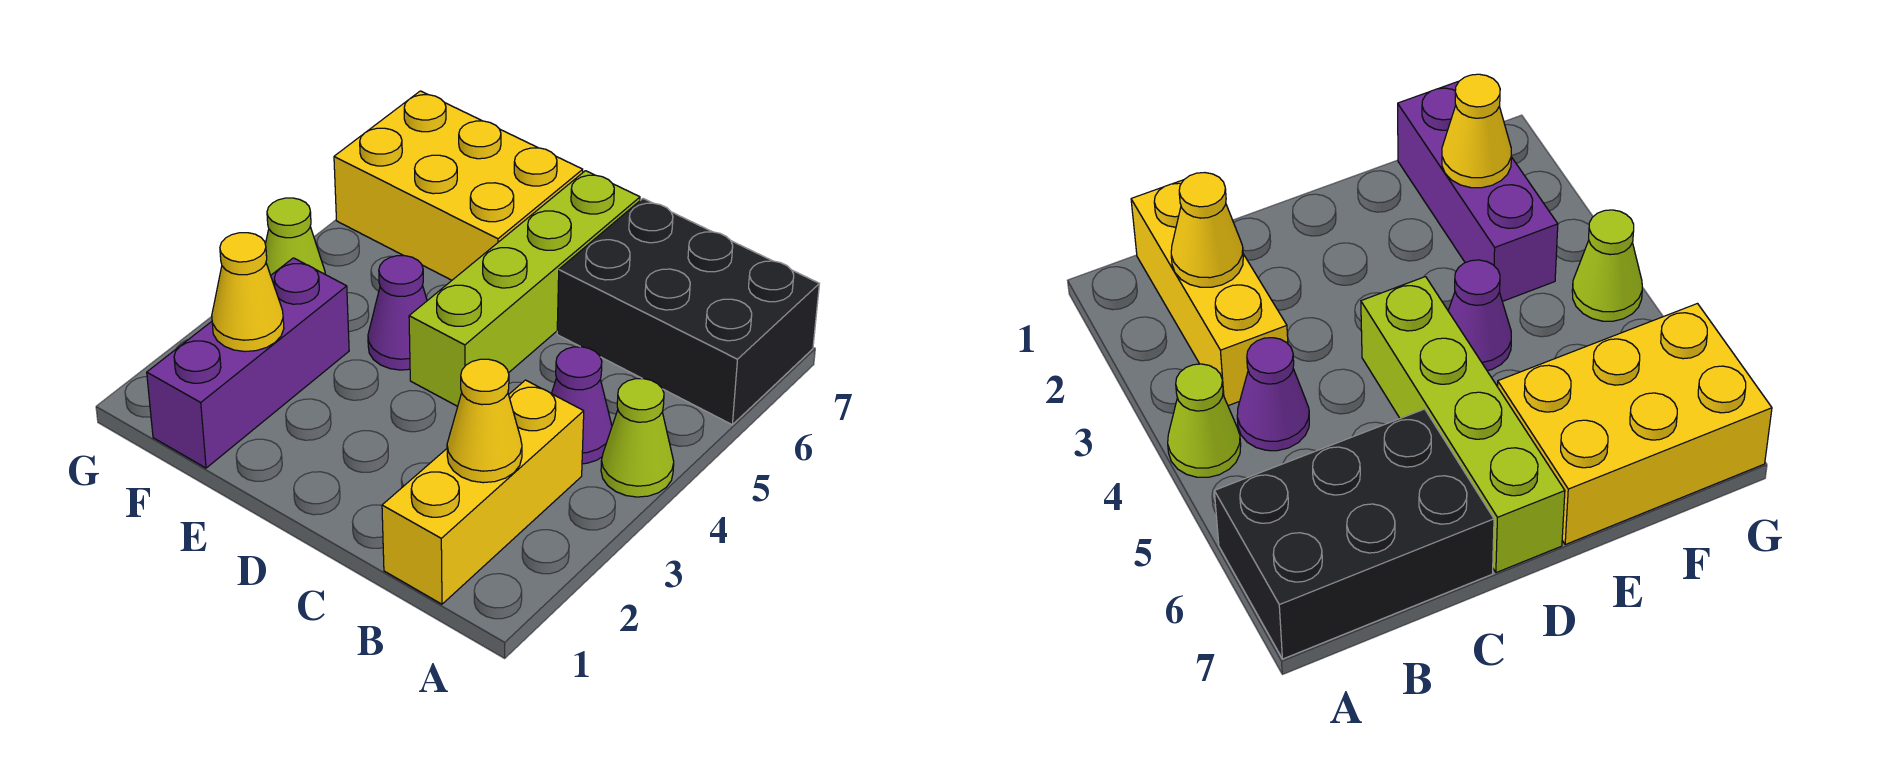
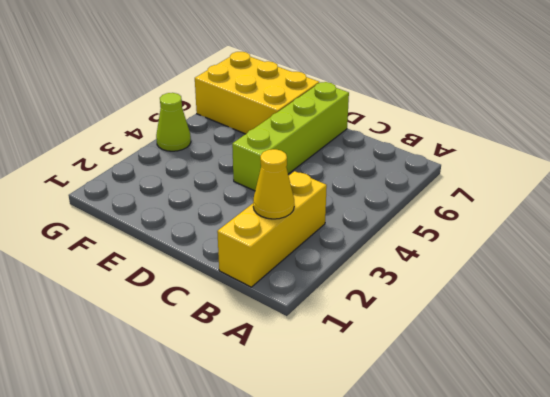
none -> lime cone A4 level 1
none -> black brick A6:C7 level 1

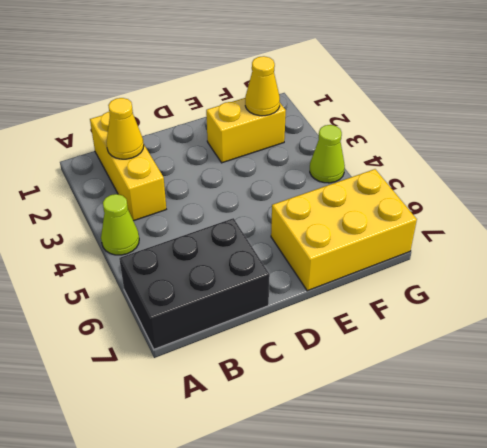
yellow brick E2:F2 level 1 -> purple brick F1:F3 level 1
none -> purple cone B4 level 1
none -> lime brick D4:D7 level 1

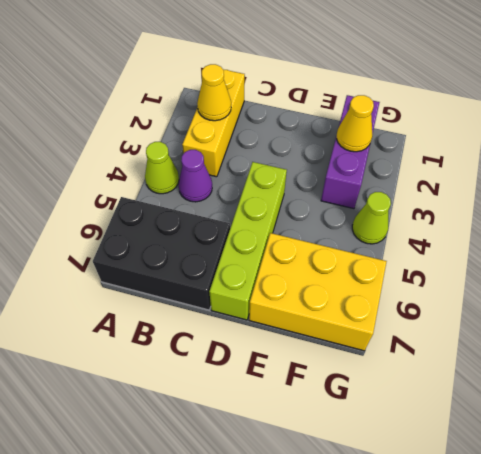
none -> purple cone E4 level 1

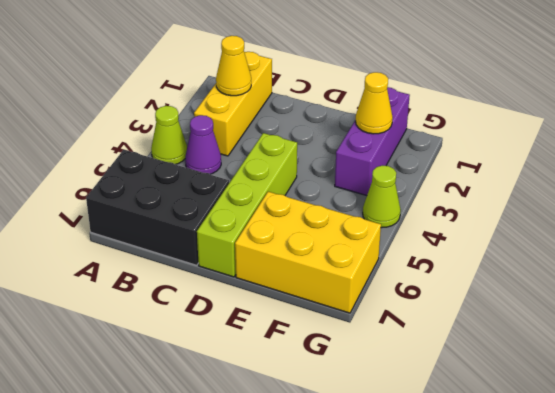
none -> purple cone E4 level 1

